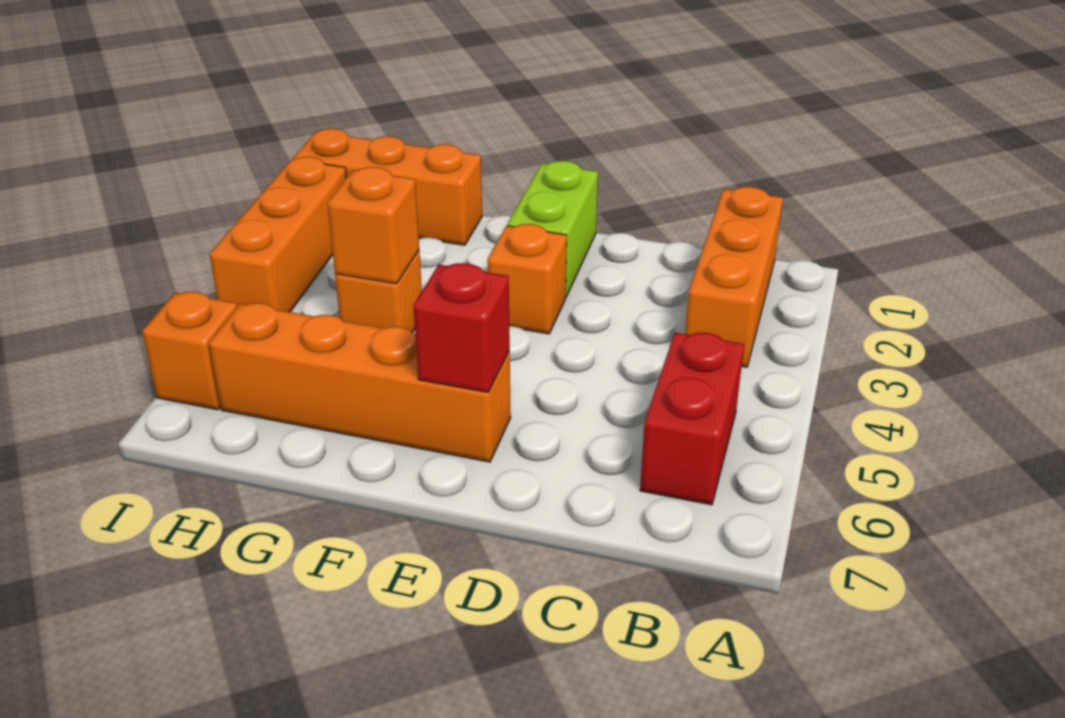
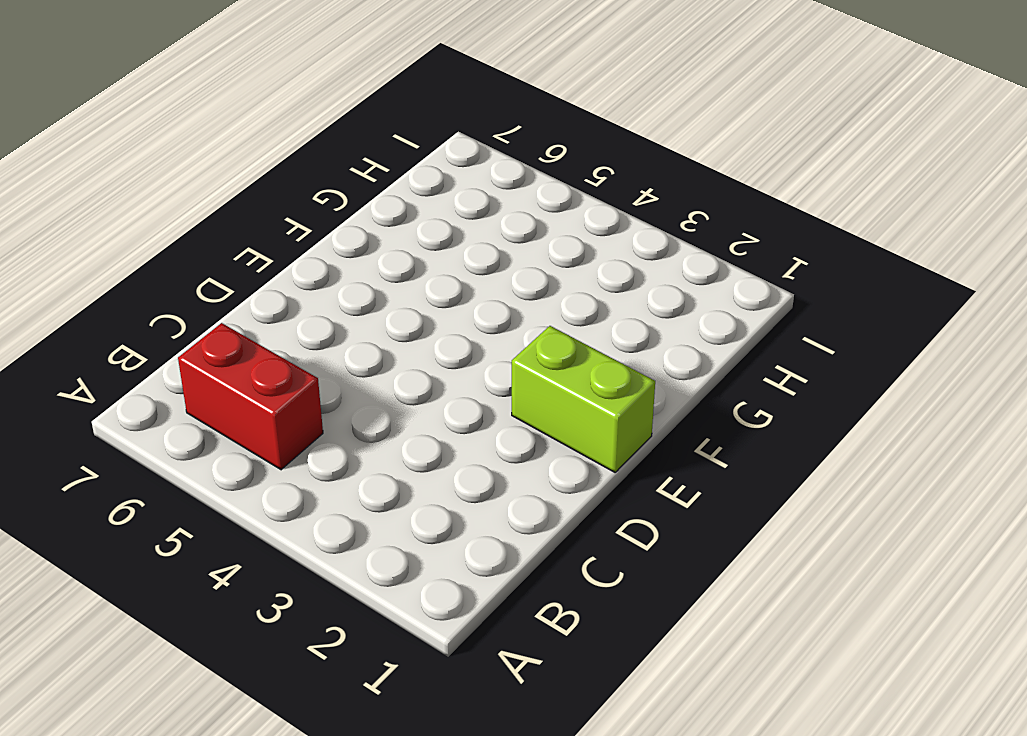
none -> orange brick B1:B3 level 1
none -> orange brick E3 level 1

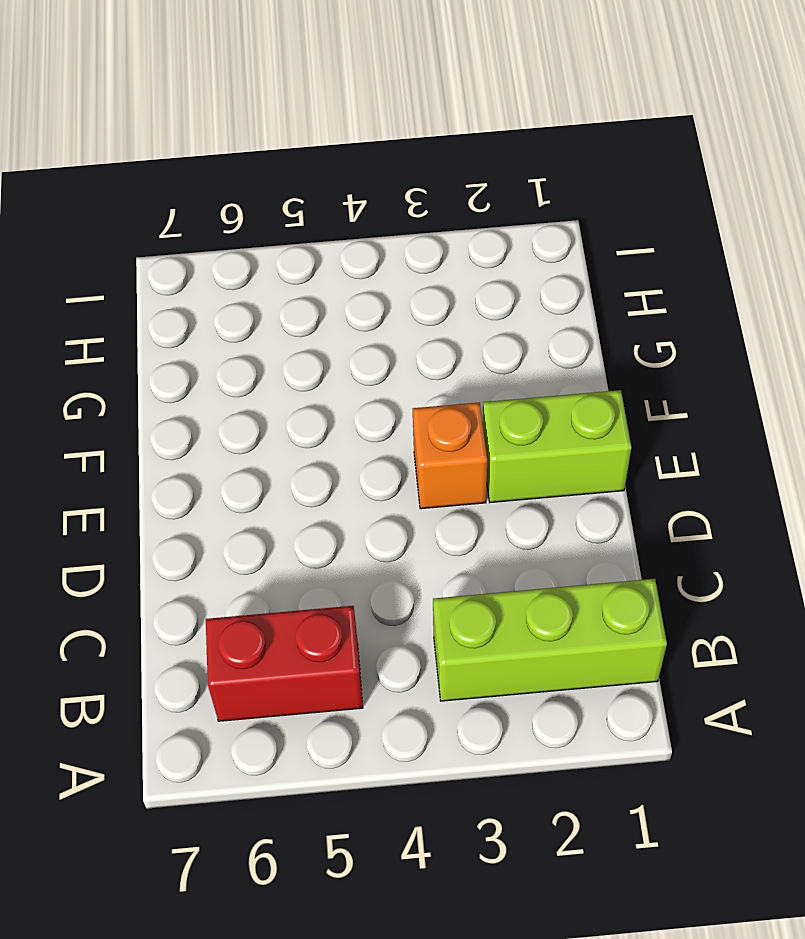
lime brick B1:B3 level 1 -> orange brick B1:B3 level 1
none -> orange brick E6:H6 level 1
none -> orange brick G1:I1 level 1

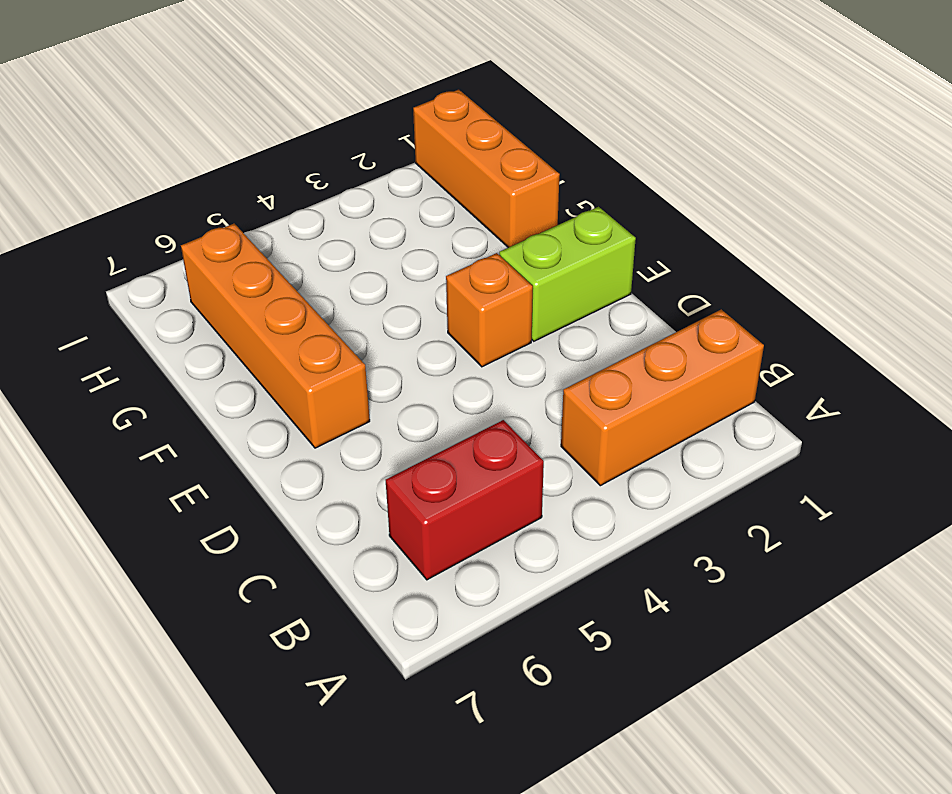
none -> orange brick G4 level 1
none -> orange brick I2:I4 level 1

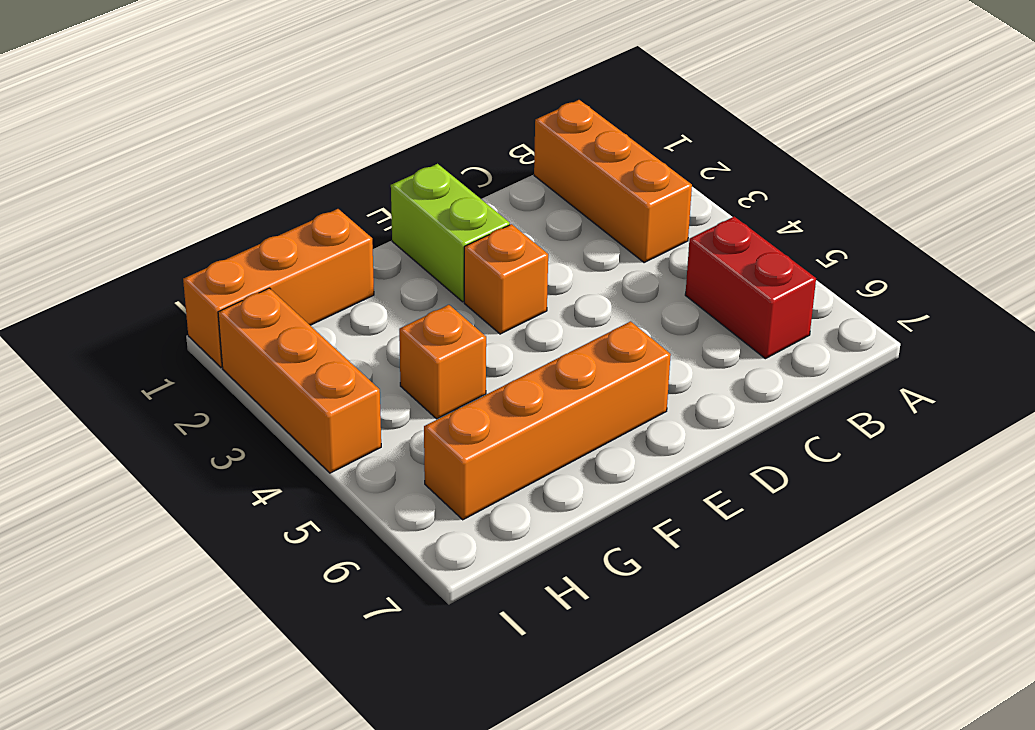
none -> orange brick I6 level 1
none -> red brick E6 level 2

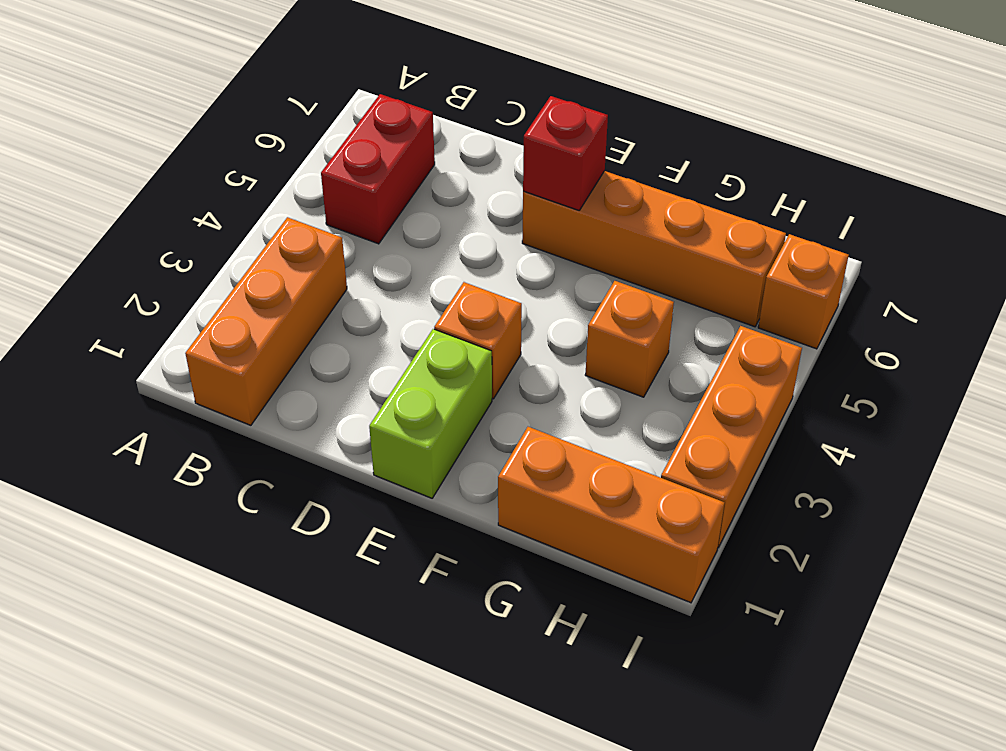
none -> orange brick G4 level 2

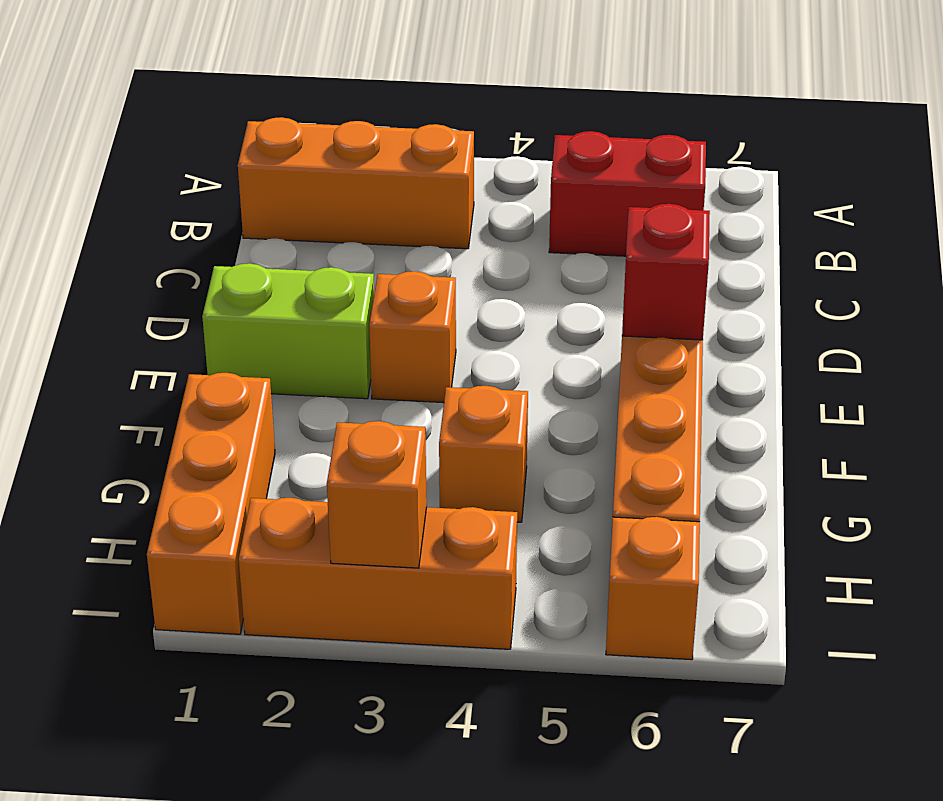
orange brick I3 level 2 -> orange brick G4 level 2

